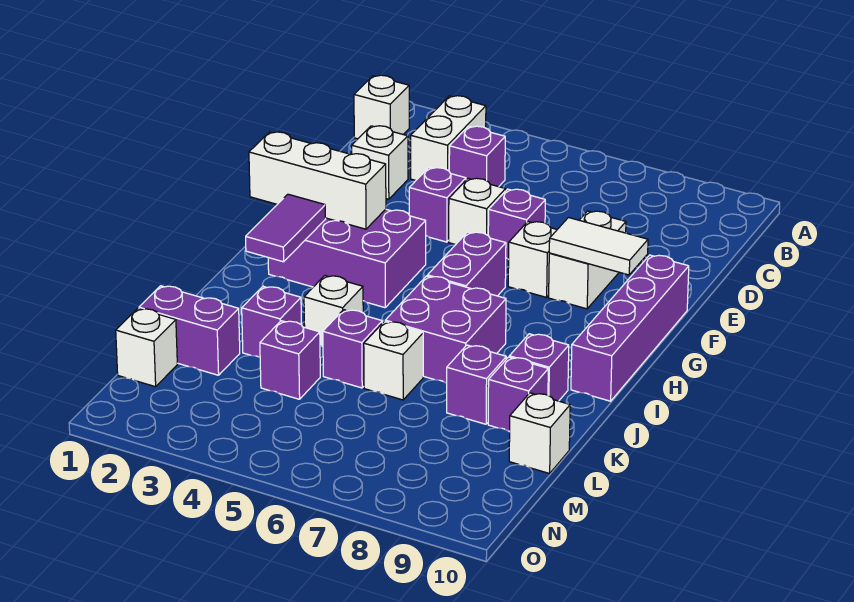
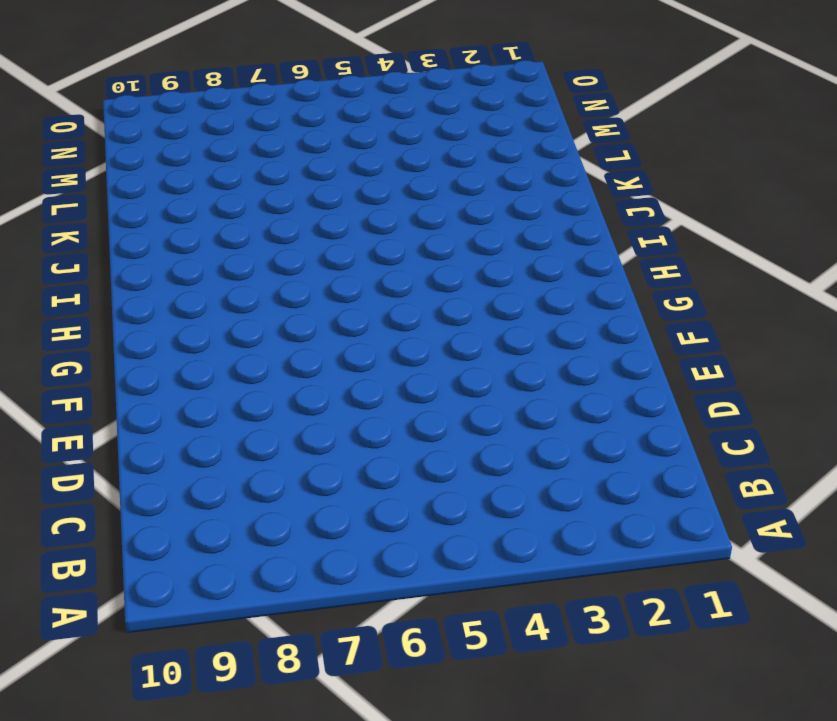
none -> white brick B1 level 1
none -> white brick B3:C3 level 1
none -> purple brick C4 level 1

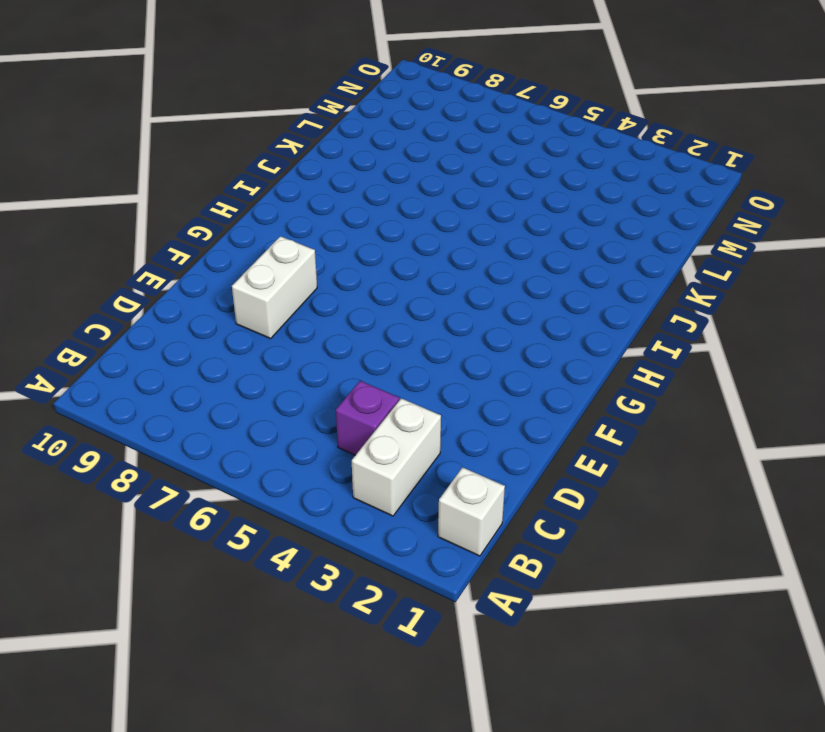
none -> white brick D2 level 1
none -> purple brick E4 level 1
none -> white brick E5 level 1

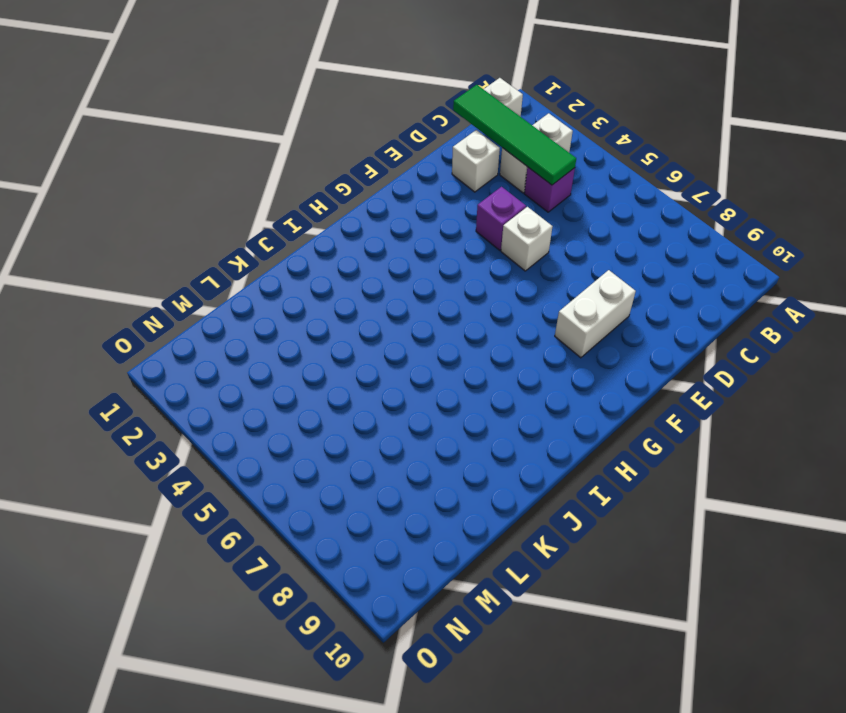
green tile C1:C4 level 2 -> none
none -> purple brick E6 level 1
none -> white brick F7 level 1
none -> purple brick F10:I10 level 1

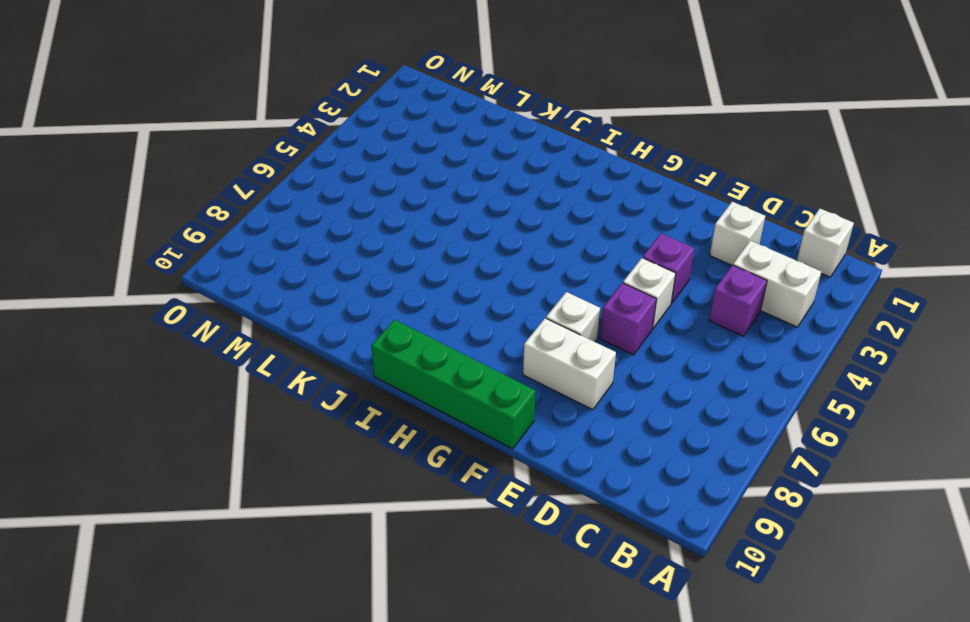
green brick F10:I10 level 1 -> purple brick F10:I10 level 1
none -> purple brick G2:H4 level 1
none -> purple brick G6:H6 level 1
none -> purple brick I6:J7 level 1

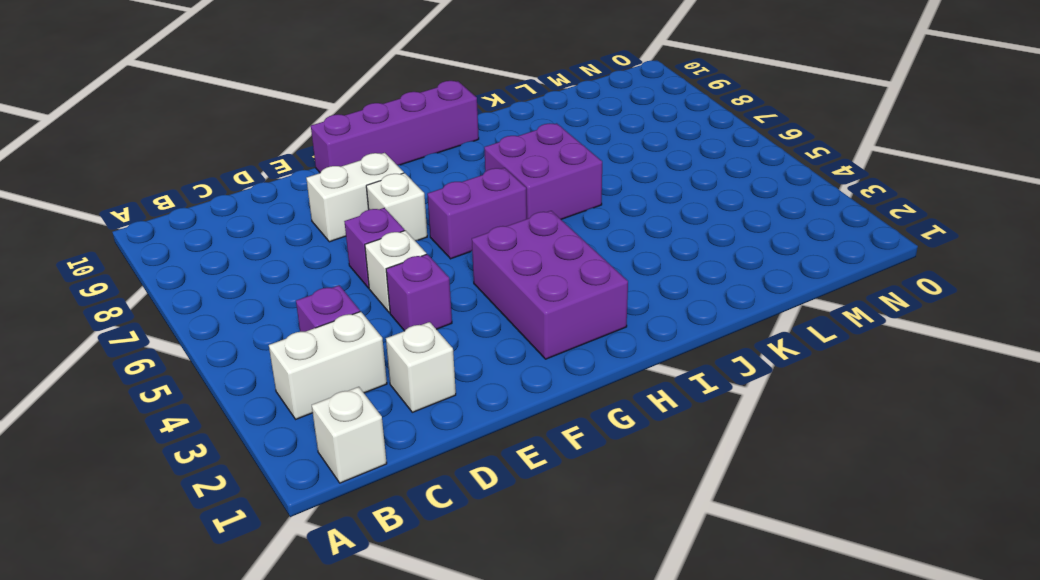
none -> white brick J4 level 1
none -> purple brick J9 level 1
none -> purple brick K3 level 1

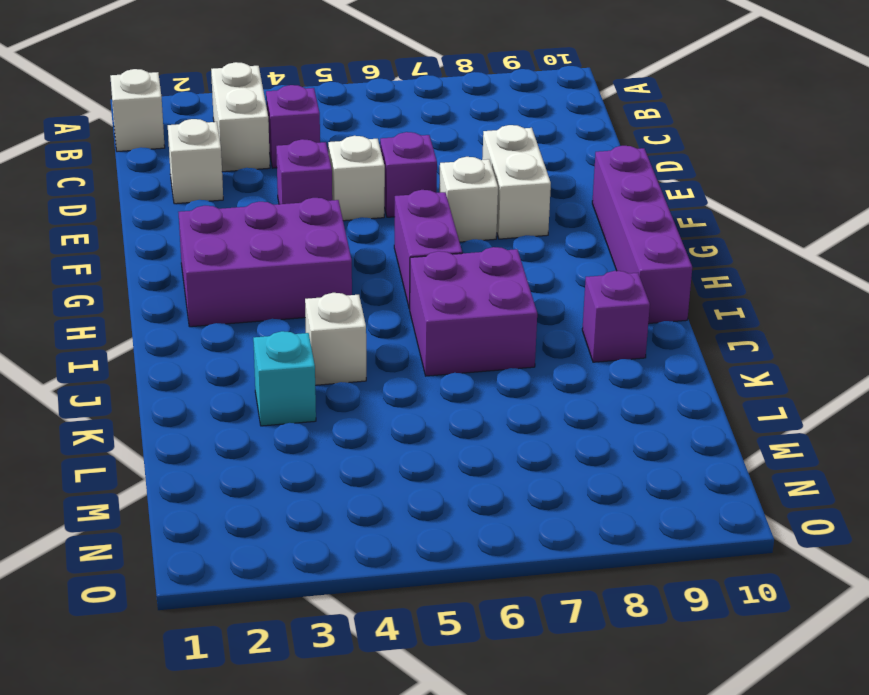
cyan brick K3 level 1 -> purple brick K3 level 1
none -> purple brick K5 level 1
none -> white brick K6 level 1
none -> purple brick K8 level 1

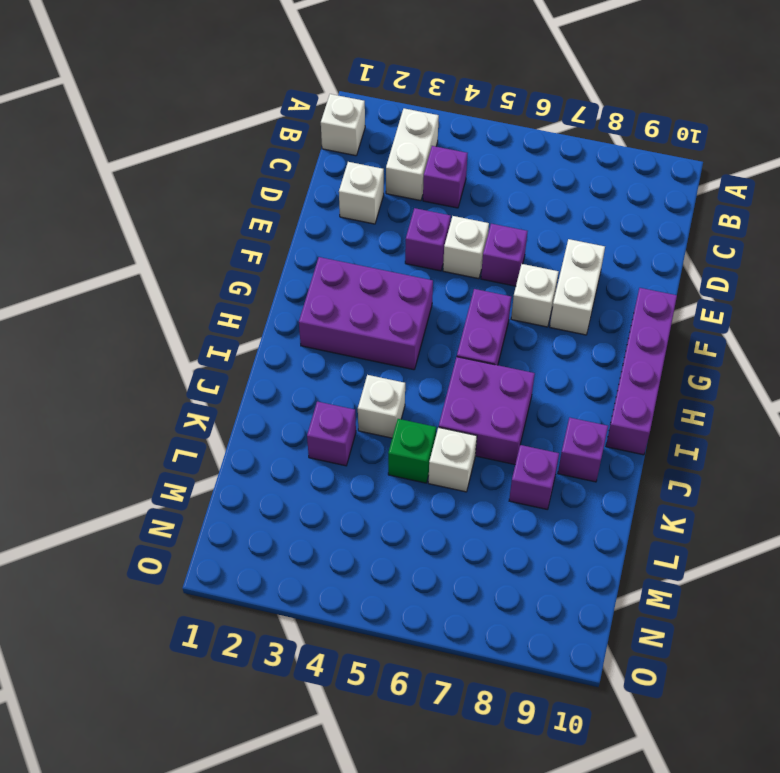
green brick K5 level 1 -> purple brick K5 level 1
none -> purple brick K9 level 1
none -> purple brick L1:L2 level 1
none -> purple brick L4 level 1

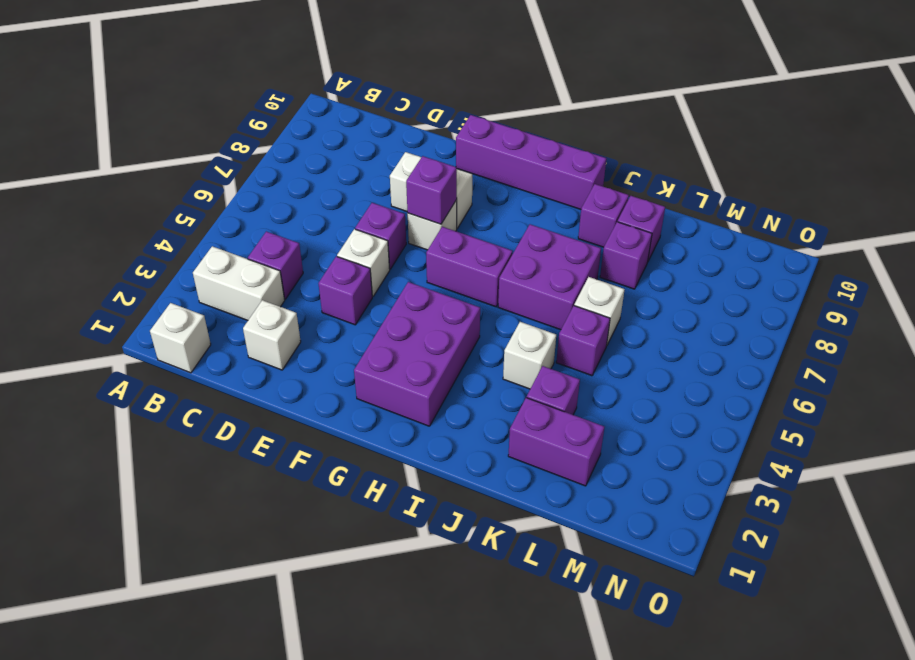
purple brick F7 level 2 -> purple brick L4 level 1
purple brick K2:L2 level 1 -> purple brick L1:L2 level 1
none -> white brick L10 level 1
none -> white brick M1 level 1
none -> white tile F8:F9 level 2

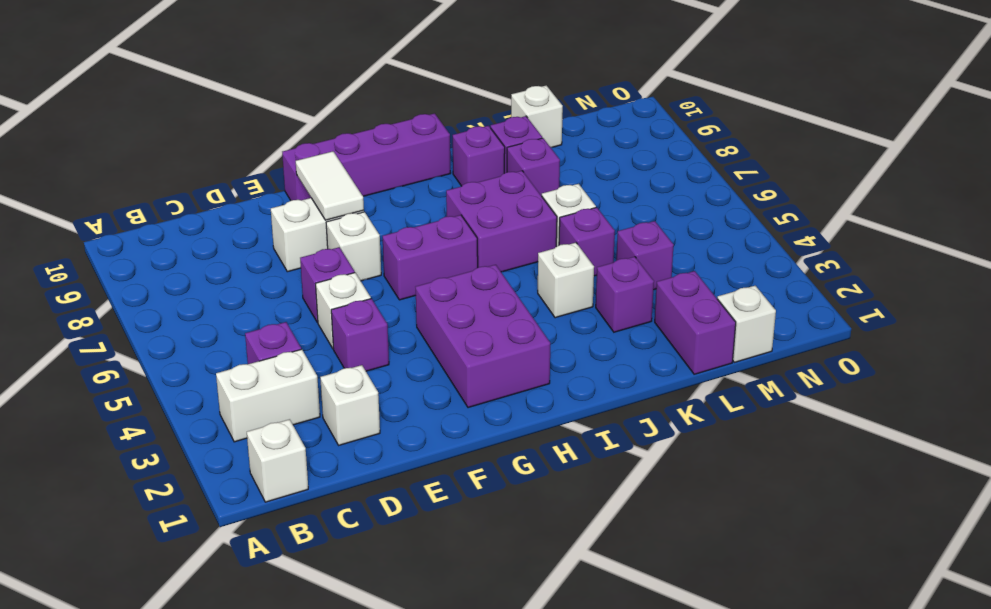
none -> white brick G1:G3 level 2
none -> purple tile H2:I2 level 2

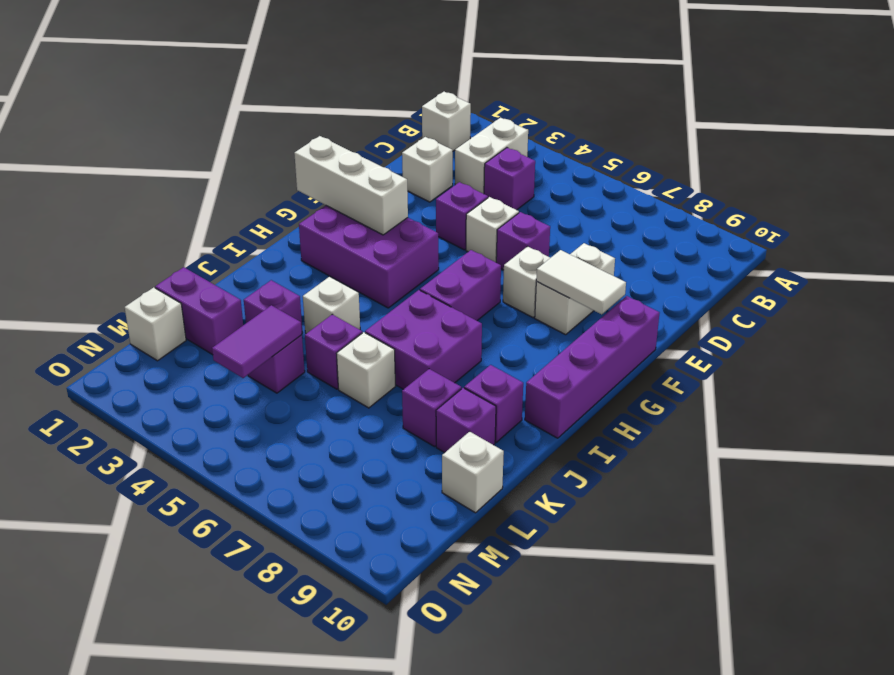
purple tile L4:M4 level 2 -> purple tile H2:I2 level 2

